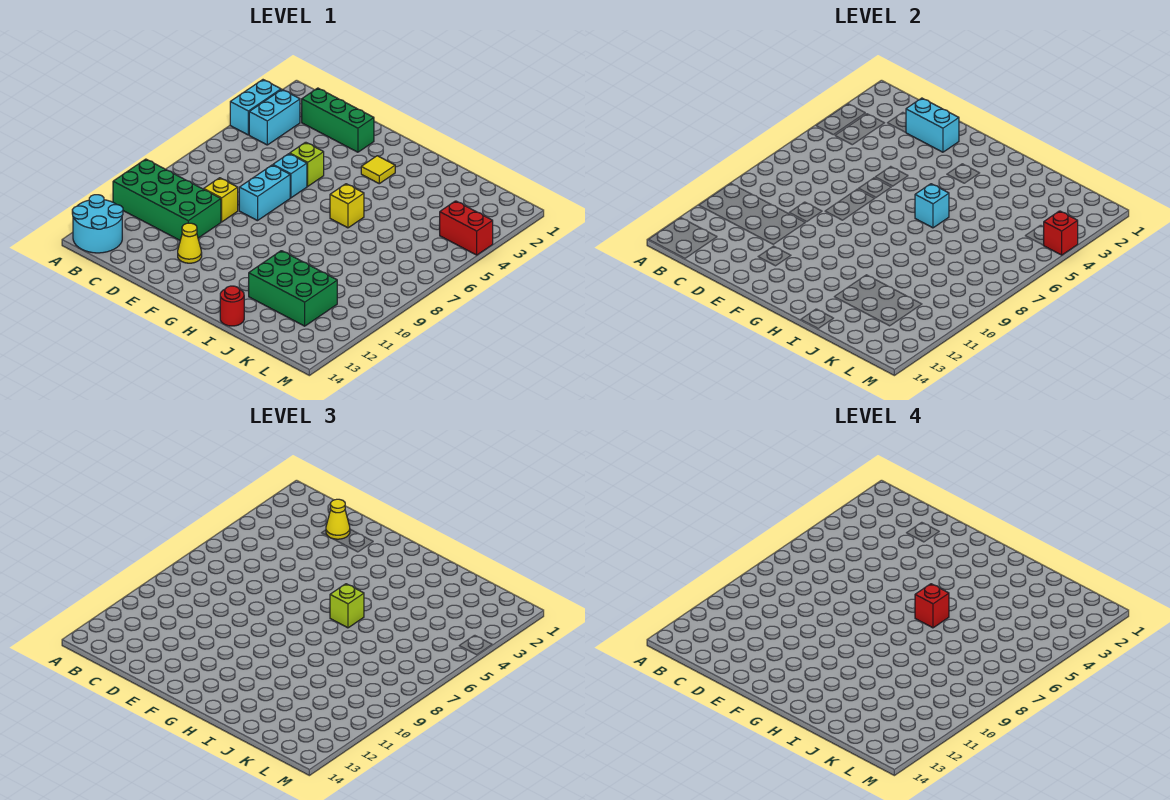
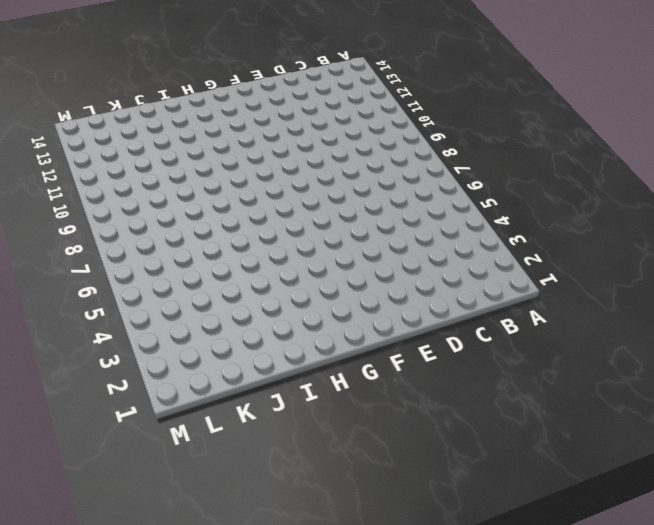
none -> cyan brick A3:A4 level 1
none -> green brick A10:D11 level 1
none -> cyan round brick A13:B14 level 1

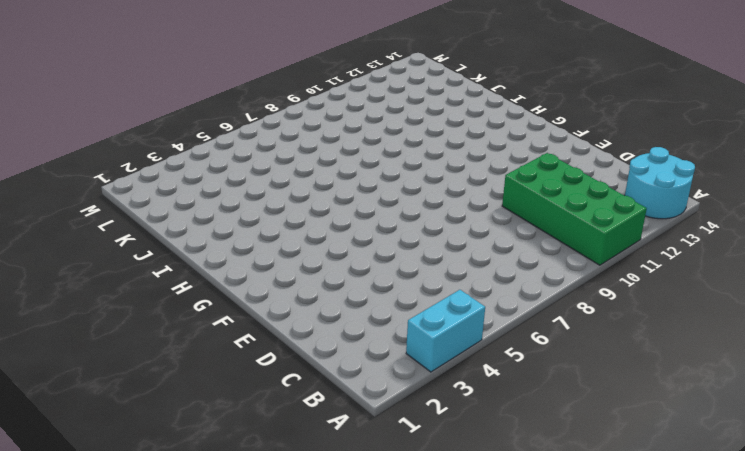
none -> cyan brick B3:B4 level 1
none -> green brick C2:E2 level 1
none -> yellow brick D9 level 1

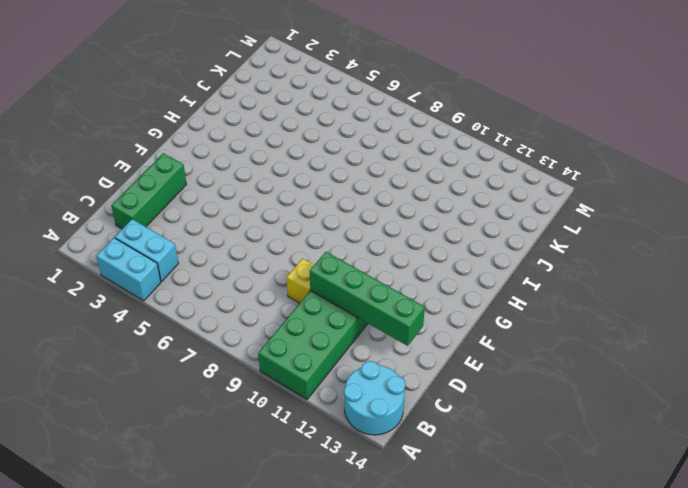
green brick D10:D13 level 2 -> none
none -> lime brick E5 level 1
none -> cyan brick E6 level 1
none -> cyan brick E7:E8 level 1

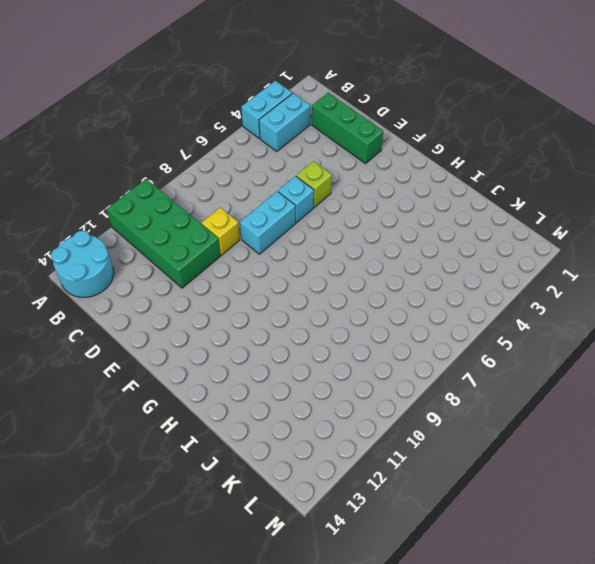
none -> yellow cone E12 level 1
none -> yellow tile G3 level 1
none -> yellow brick H6 level 1

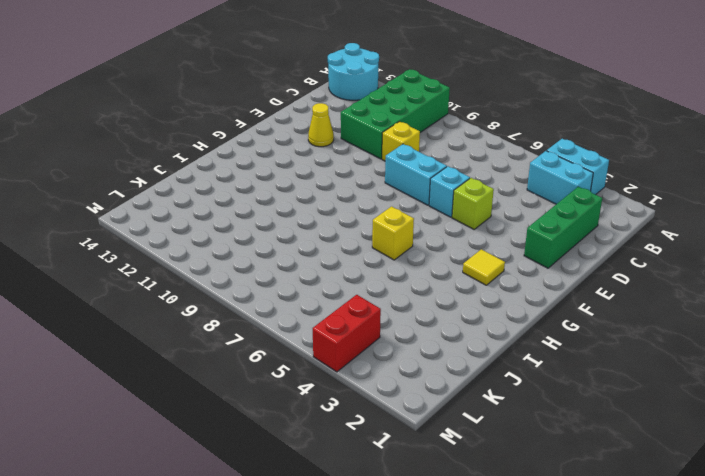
none -> green brick I11:K12 level 1
none -> red round brick I14 level 1
none -> cyan brick D2:E2 level 2

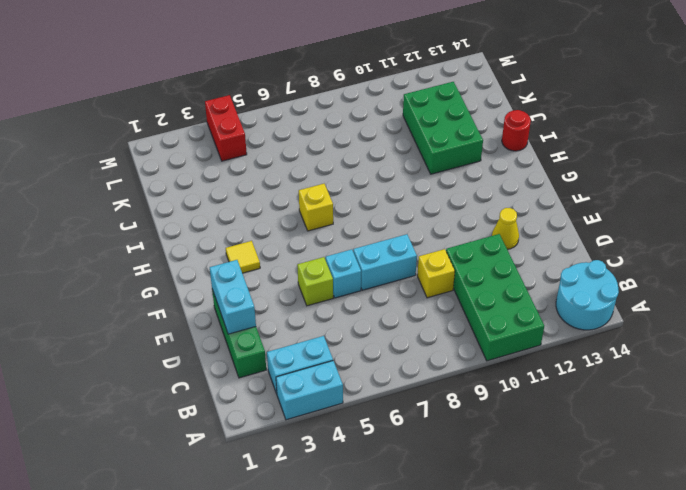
none -> cyan brick H6 level 2
none -> red brick M4 level 2
none -> yellow cone D2 level 3

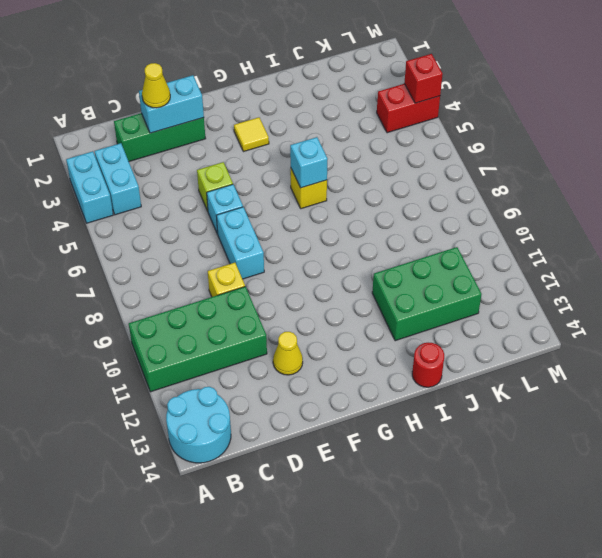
none -> lime brick H6 level 3
none -> red brick H6 level 4

